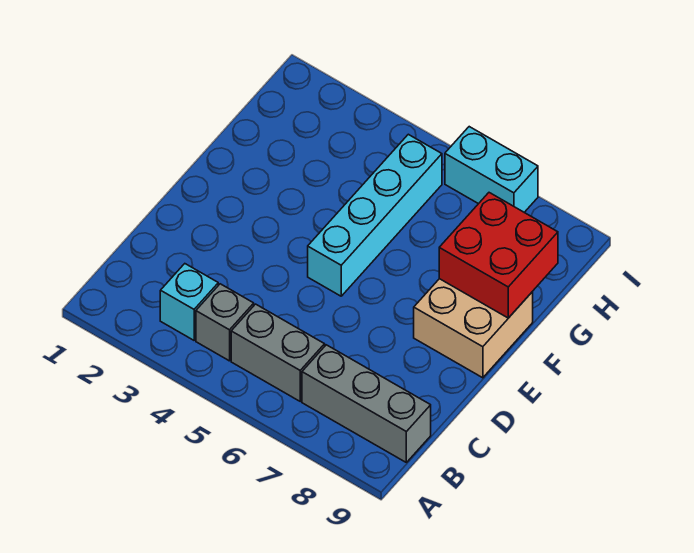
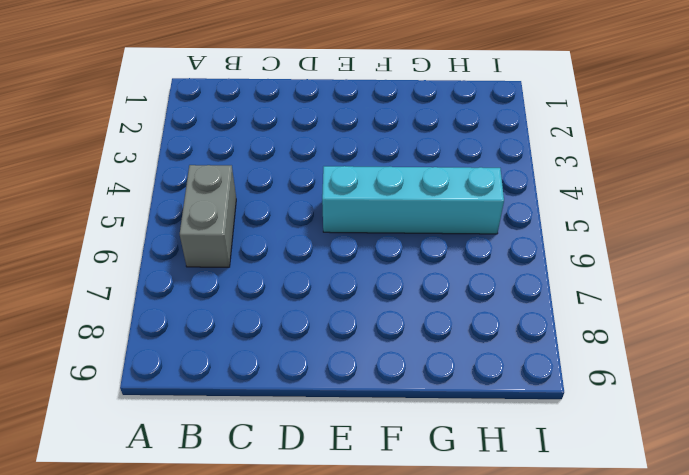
none -> cyan brick B3 level 1
none -> grey brick B4 level 1

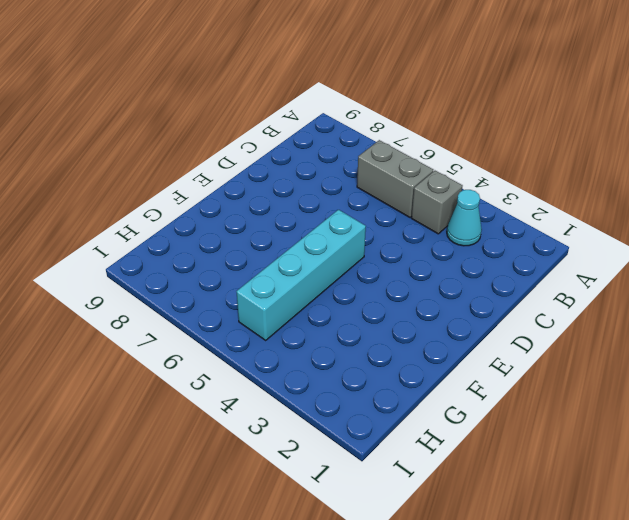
cyan cone B3 level 1 -> cyan brick B3 level 1
none -> grey brick B7:B9 level 1
none -> tan brick E8:F9 level 1

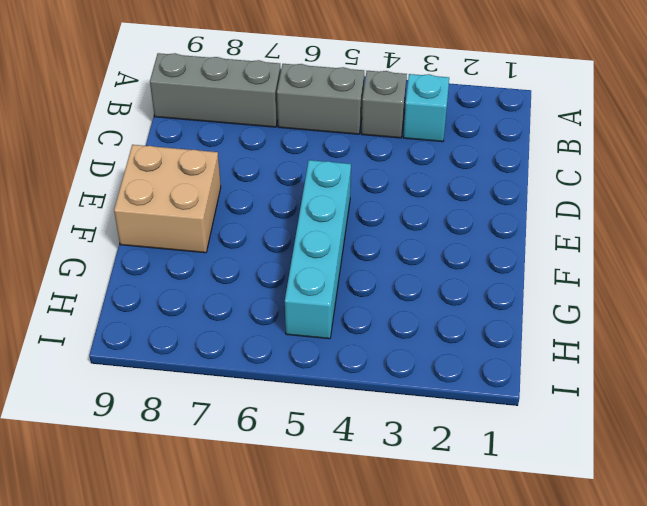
none -> cyan brick I6:I7 level 1
none -> red brick F8:G9 level 2

